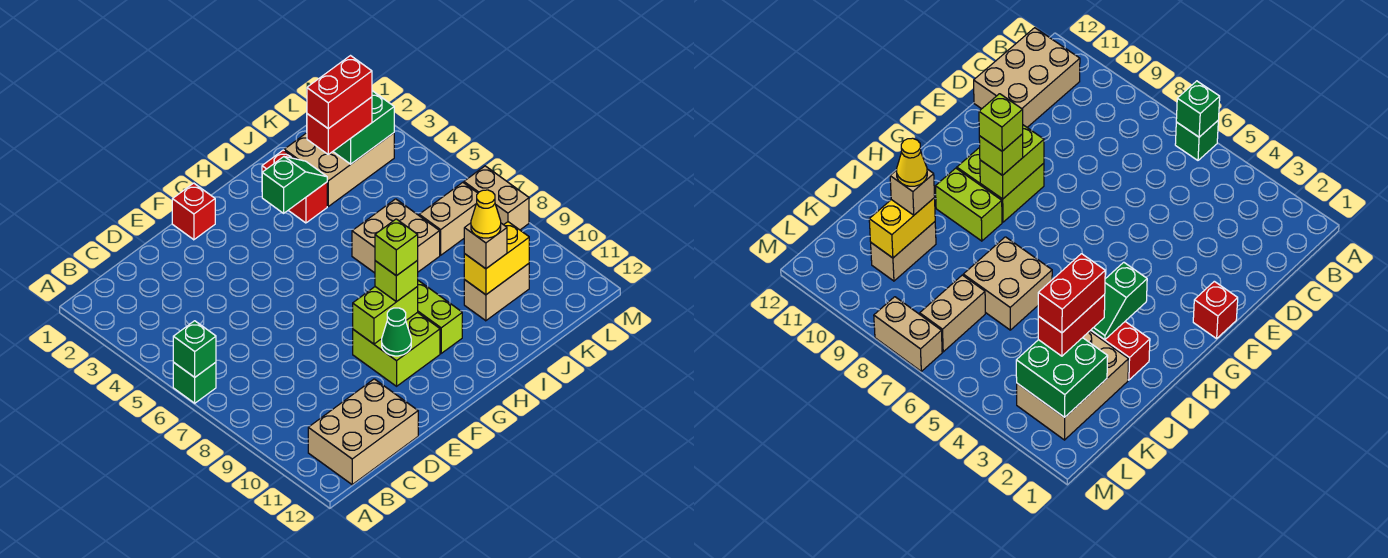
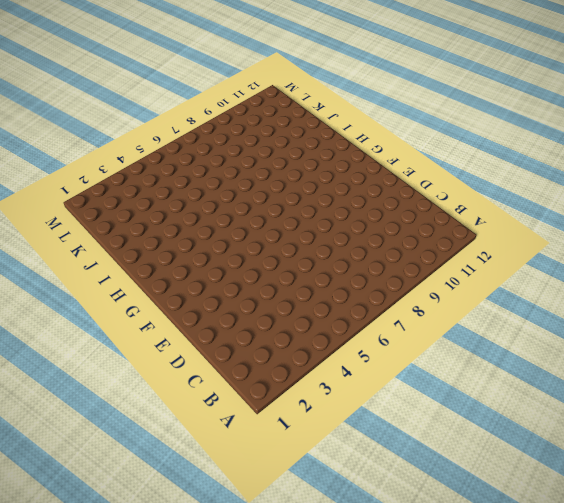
none -> green brick A6 level 1
none -> tan brick B11:D12 level 1
none -> red brick F1 level 1

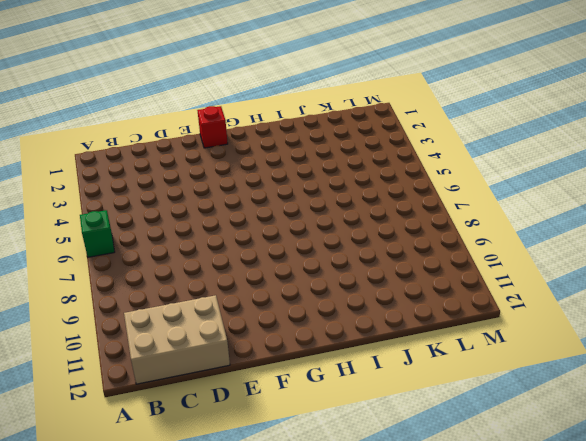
none -> lime brick F9:G10 level 1
none -> lime brick H9:H10 level 1
none -> red brick I2:I3 level 1

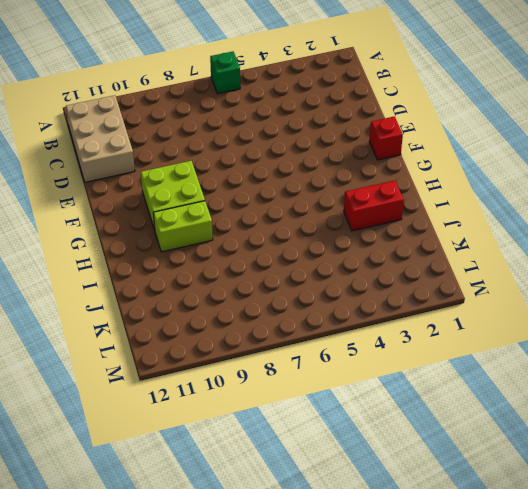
none -> tan brick I6:J7 level 1
none -> tan brick J2:L3 level 1
none -> tan brick J10:K10 level 1

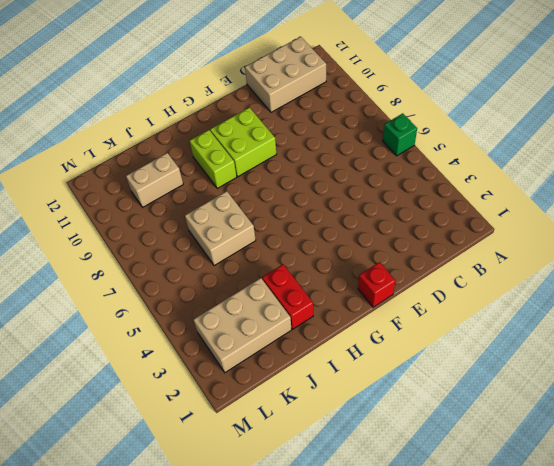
none -> tan brick K7:L7 level 1
none -> tan brick M7:M8 level 1
none -> green brick A6 level 2

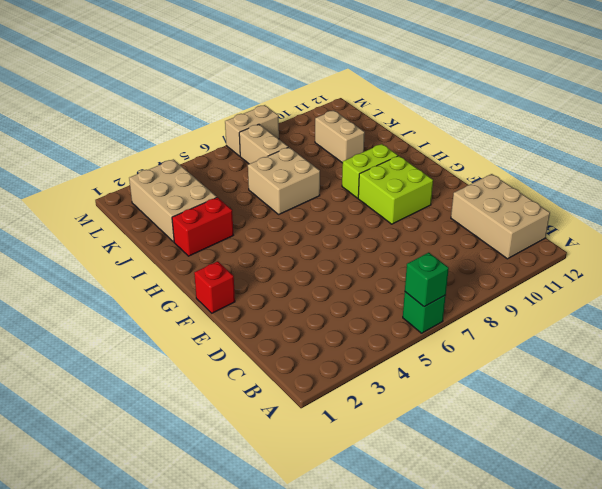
none -> lime brick F9:G9 level 2
none -> green cone F10 level 2
none -> green slope H3:I3 level 2 top H

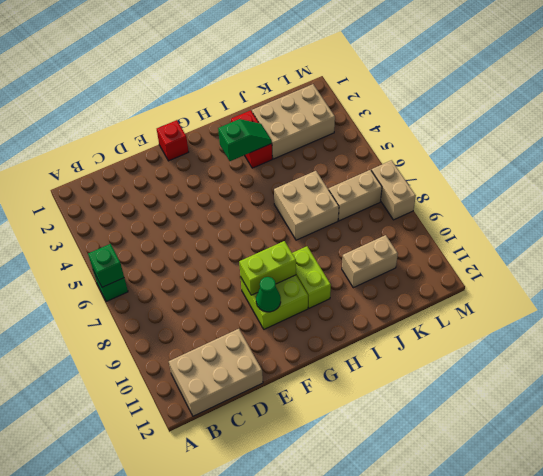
none -> yellow brick J10:K10 level 2
none -> green brick K2:L3 level 2
none -> lime brick G9 level 3

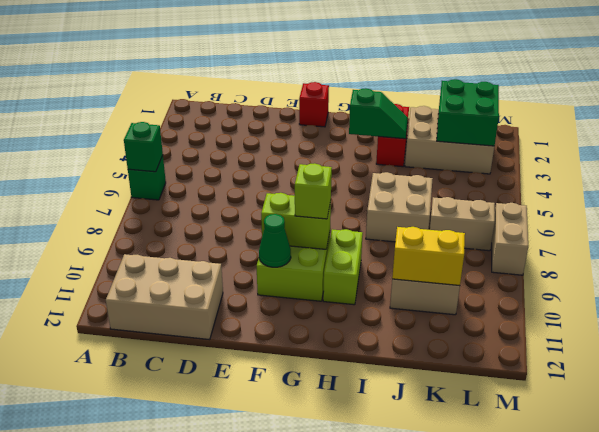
none -> red brick J3:K3 level 3
none -> tan brick J10 level 3
none -> lime brick G9 level 4

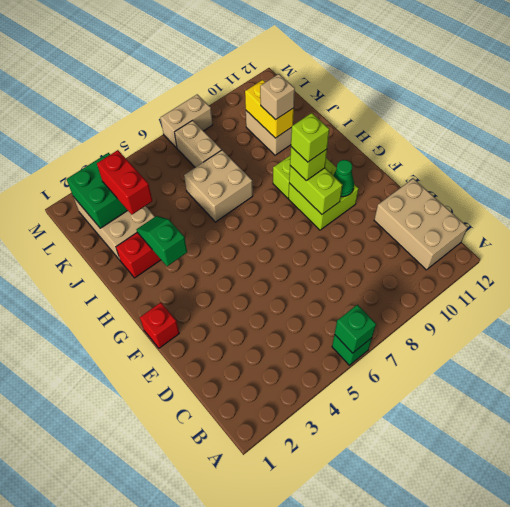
none -> red brick J3:K3 level 4
none -> yellow cone J10 level 4

